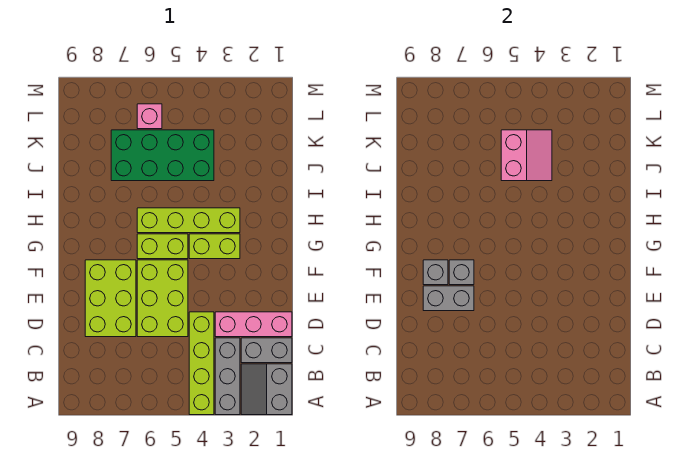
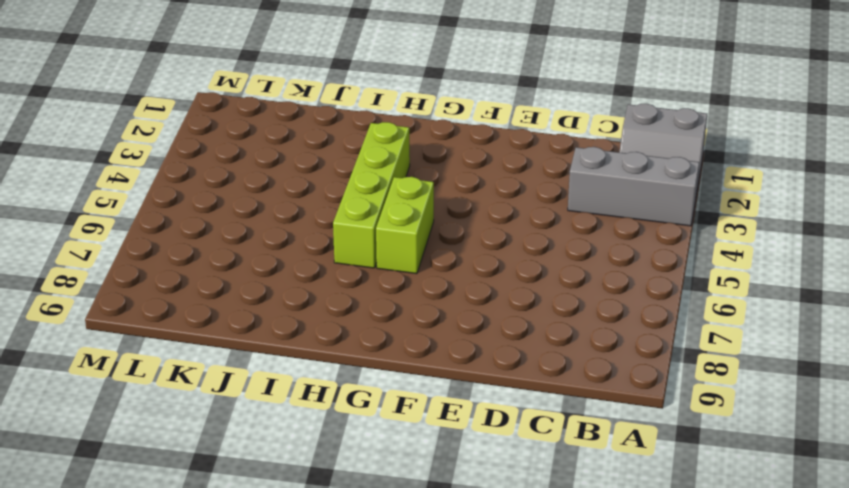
none -> lime brick A4:D4 level 1
none -> grey brick C1:C2 level 1
none -> pink brick D1:D3 level 1

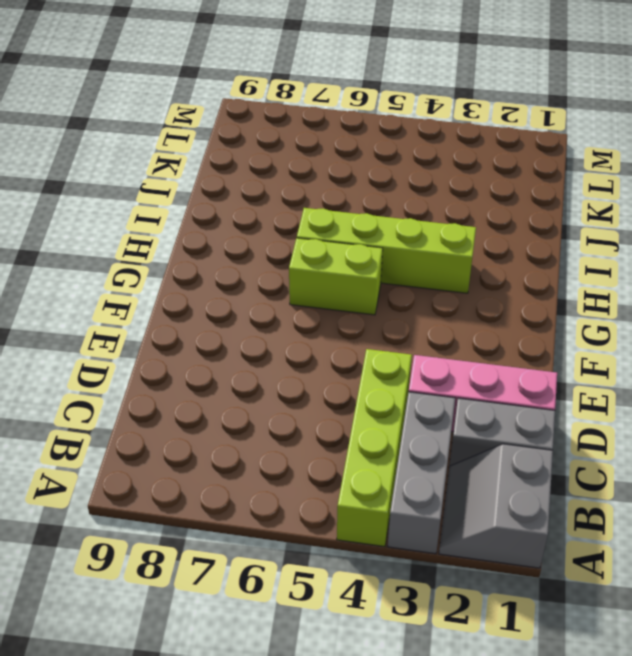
none -> lime brick D5:F6 level 1
none -> lime brick D7:F8 level 1
none -> lime brick G3:G4 level 1

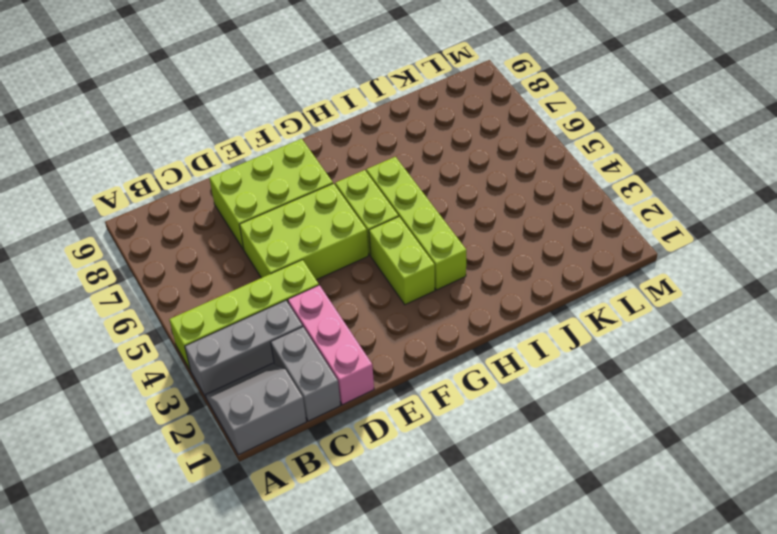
none -> green brick J4:K7 level 1
none -> pink brick L6 level 1
none -> grey brick E7:E8 level 2

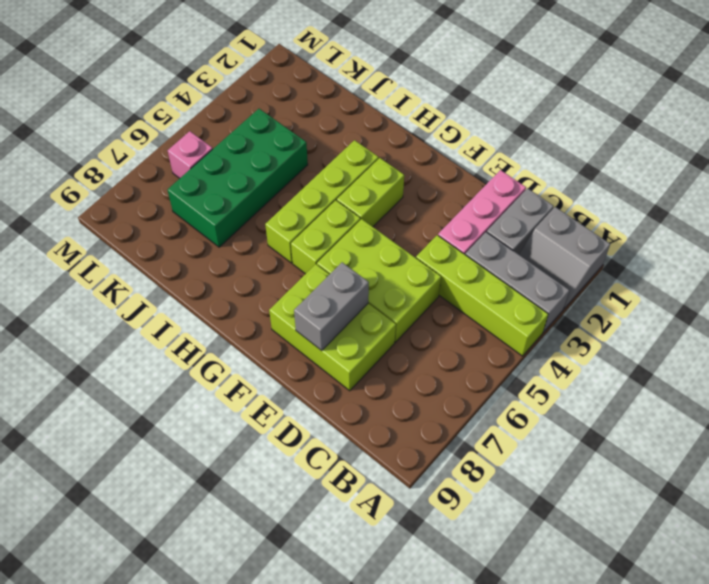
none -> grey brick F7 level 2
none -> grey brick F8 level 2
none -> pink slope J4:K5 level 2 top 5

